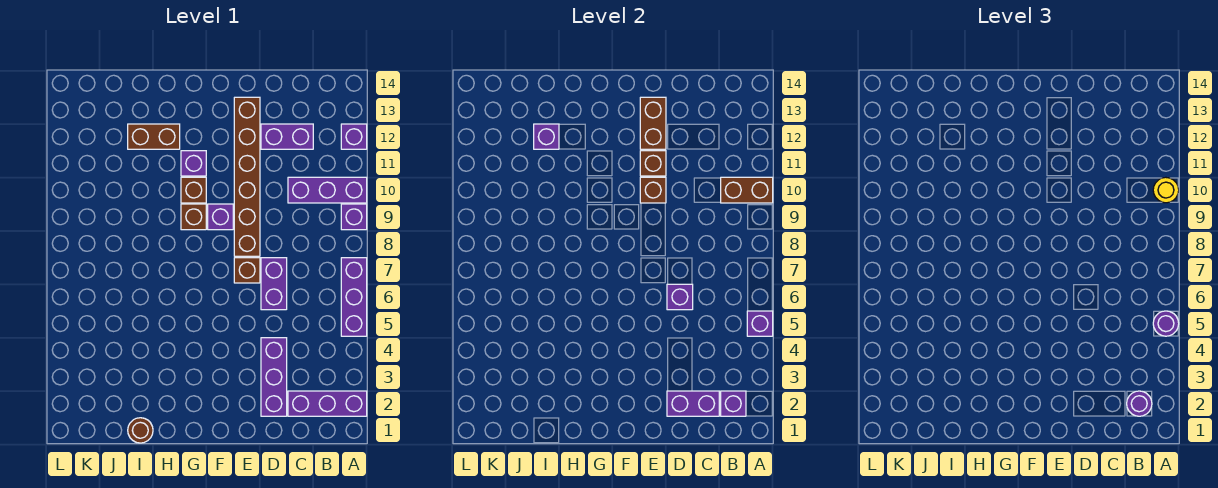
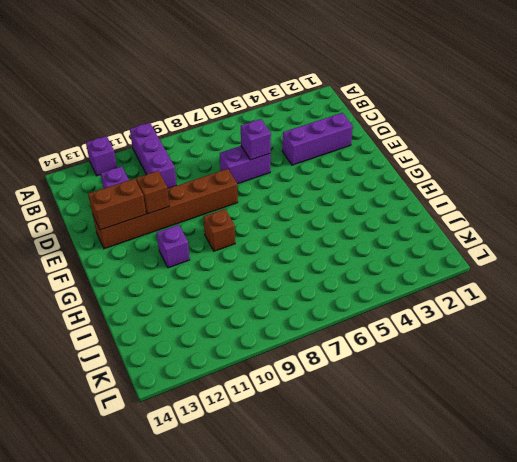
none -> purple brick A2:C2 level 1
none -> purple brick A5:A7 level 1
none -> purple brick A9 level 1

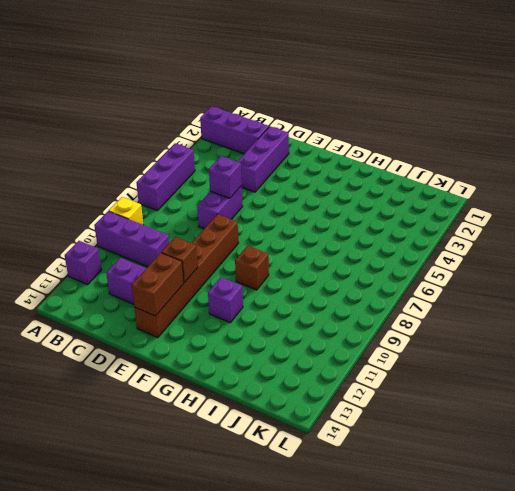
yellow brick A9 level 1 -> purple brick A9 level 1
none -> brown brick E7 level 1
none -> purple brick F9 level 1
none -> brown brick G10 level 1

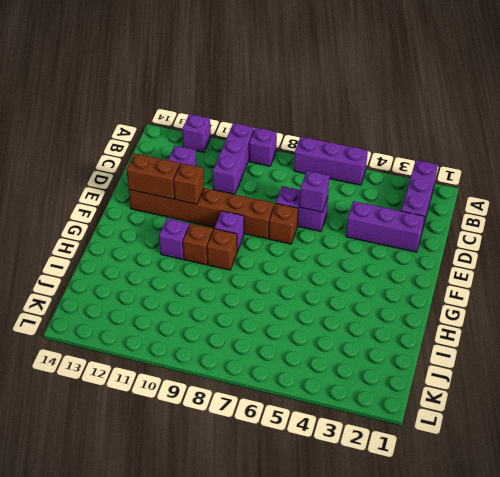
none -> brown brick H12:I12 level 1
none -> brown round brick I1 level 1
none -> purple brick A5 level 2

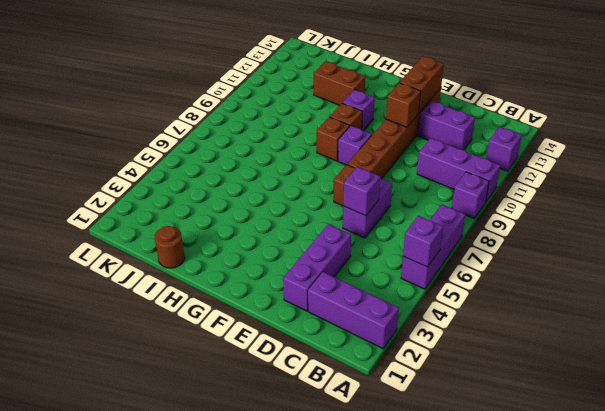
none -> brown brick A10:B10 level 2
none -> purple brick B2 level 2
none -> purple brick C2:D2 level 2

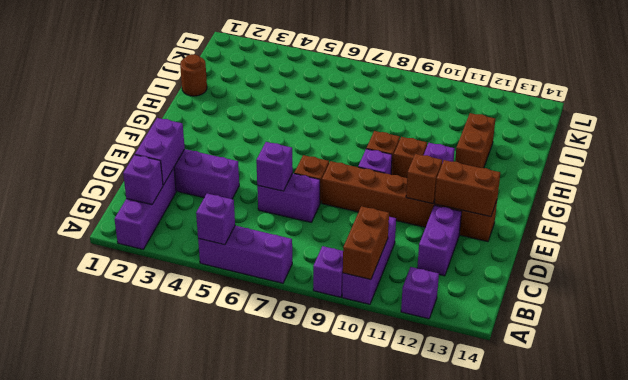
none -> brown brick E10 level 2
none -> purple brick I12 level 2
none -> purple round brick A5 level 3

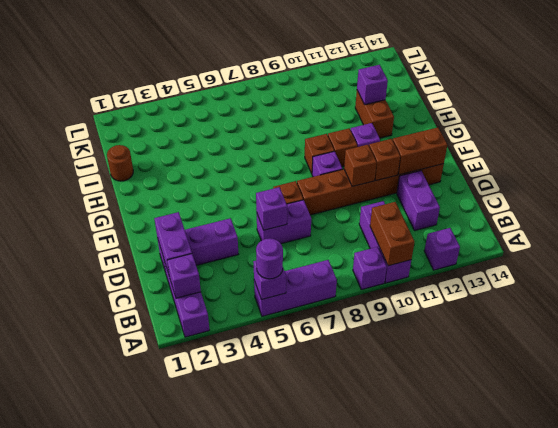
none -> yellow round brick A10 level 3
none -> purple round brick B2 level 3

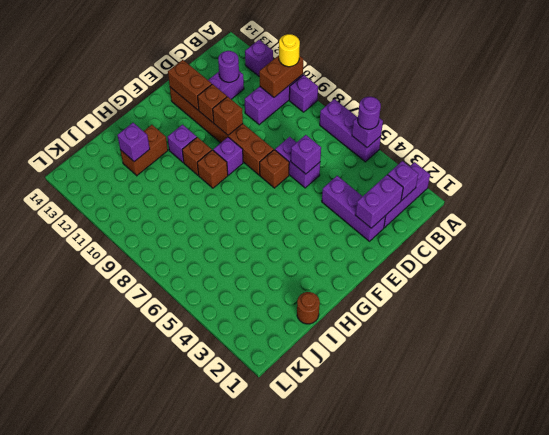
purple round brick C12 level 2 -> purple round brick B2 level 3

